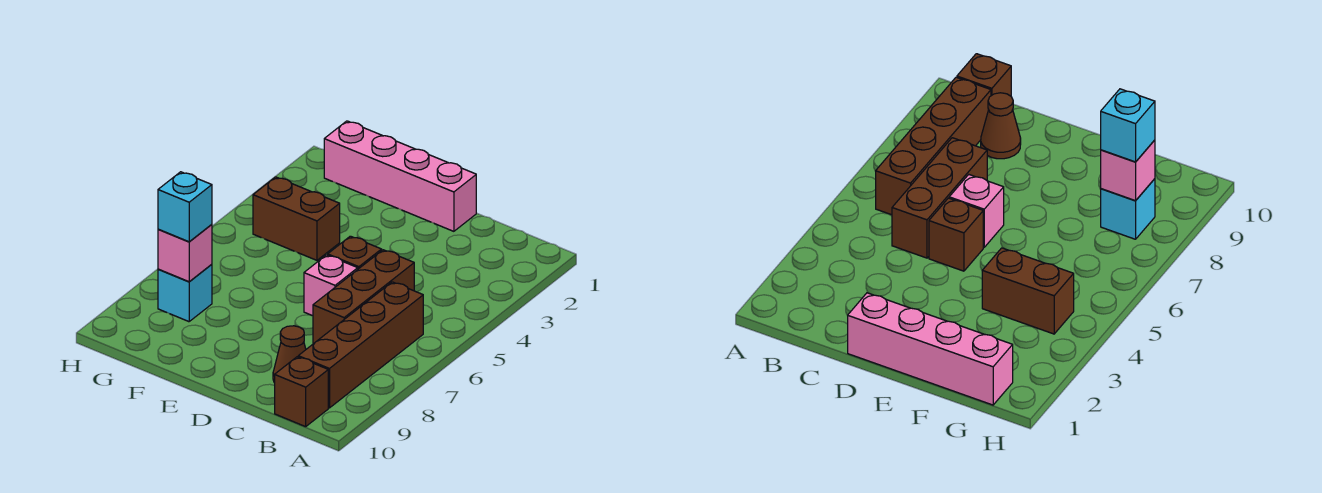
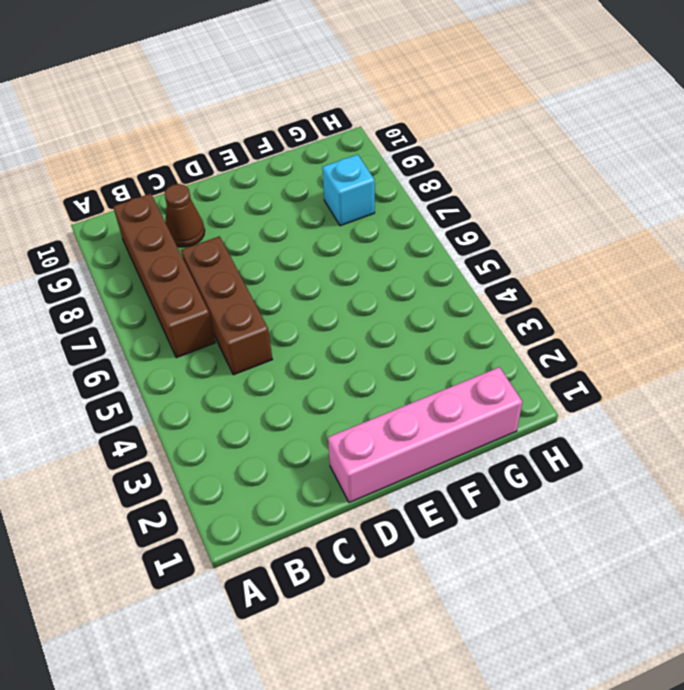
none -> brown brick B10 level 1
none -> brown brick D5 level 1

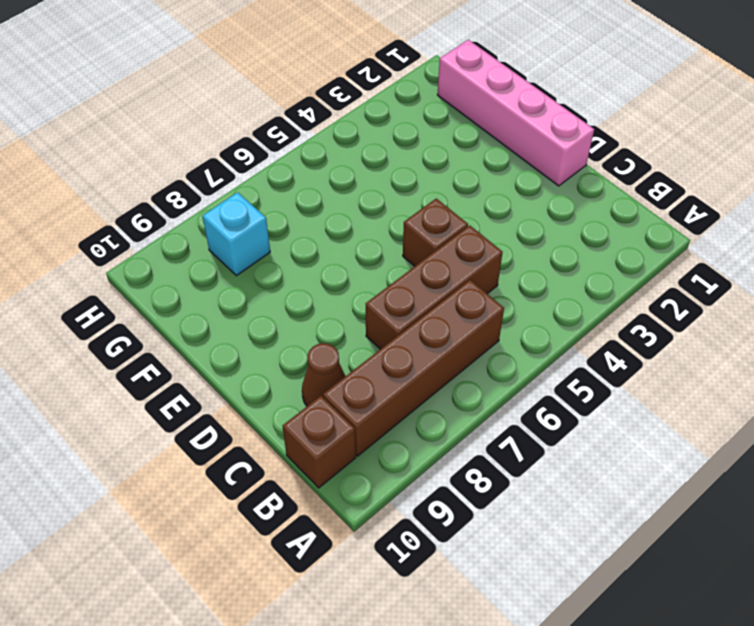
none -> pink brick D6 level 1
none -> brown brick F4:G4 level 1

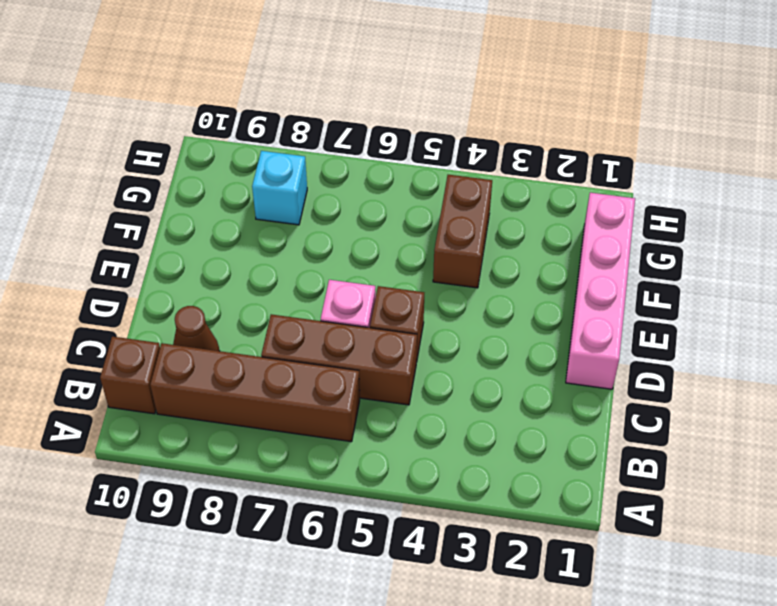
none -> pink brick G8 level 2
none -> cyan brick G8 level 3

